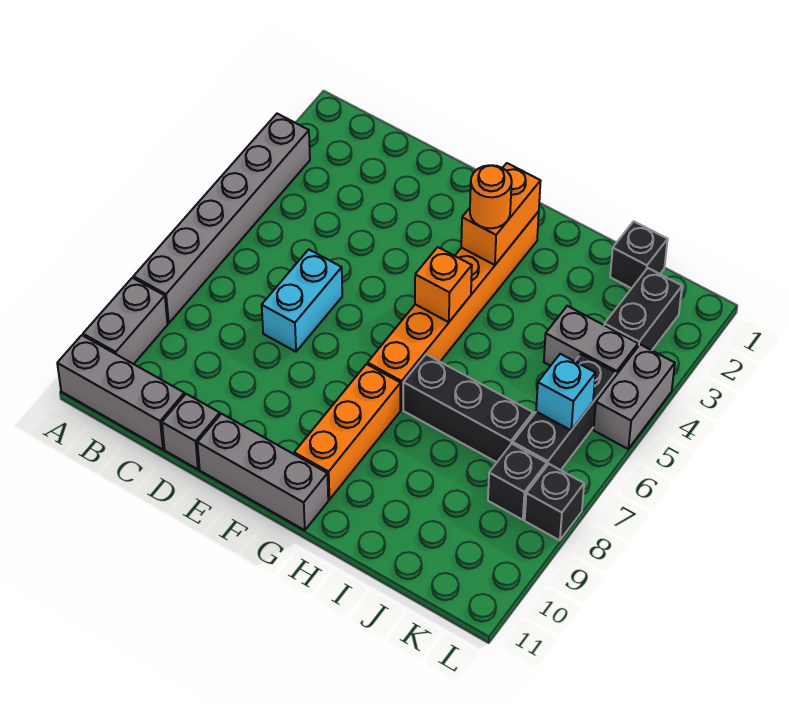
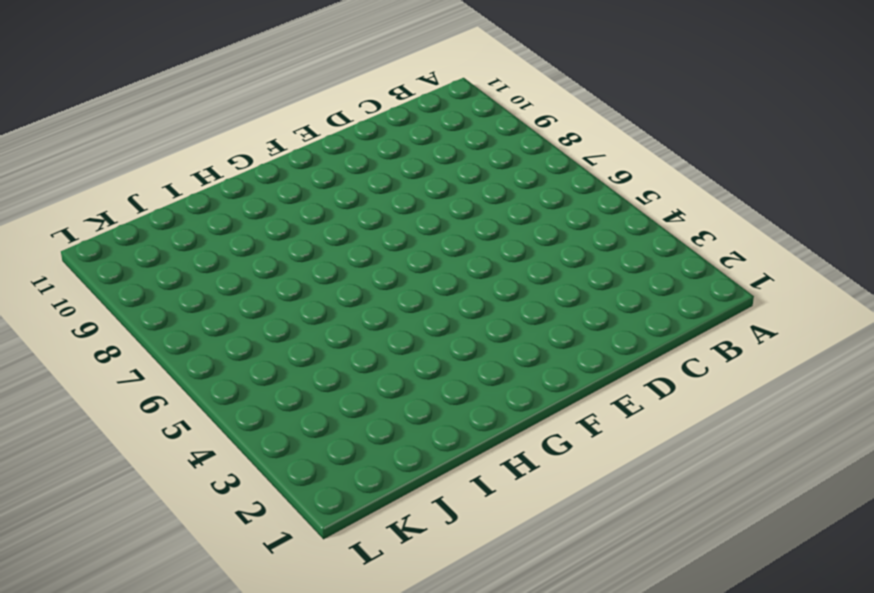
none -> grey brick A3:A8 level 1
none -> grey brick A9:A10 level 1
none -> grey brick A11:C11 level 1

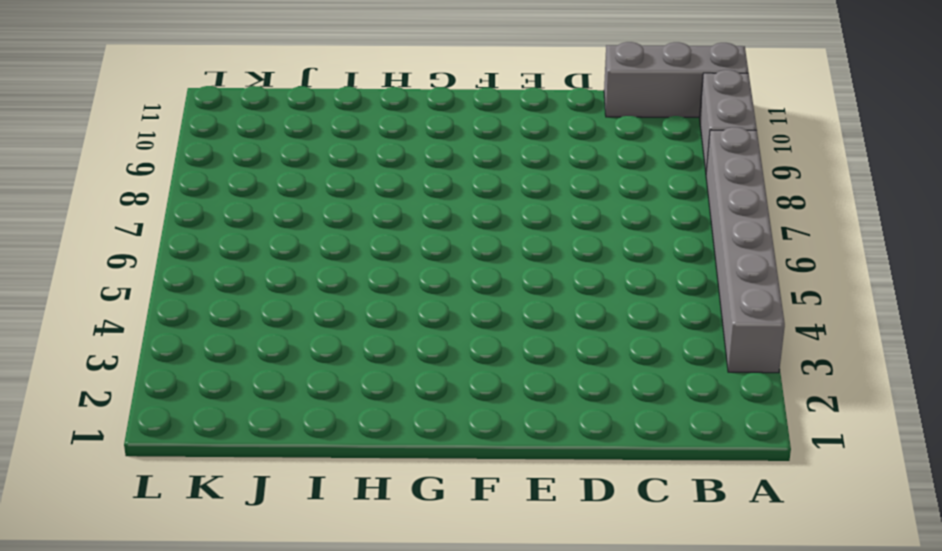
none -> cyan brick D6:D7 level 1
none -> grey brick D11 level 1
none -> grey brick E11:G11 level 1

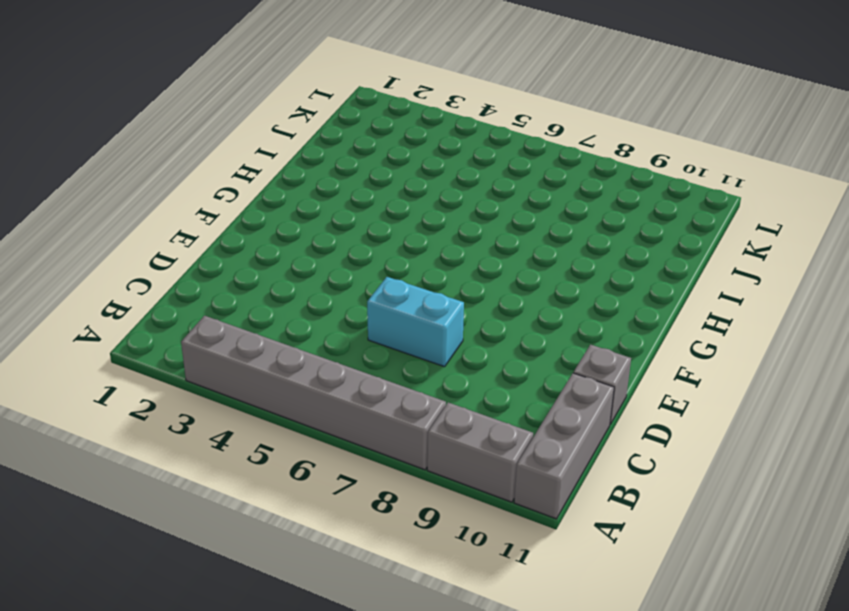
none -> grey brick E11:G11 level 1
none -> orange brick G2:G7 level 1
none -> orange brick G8:G10 level 1

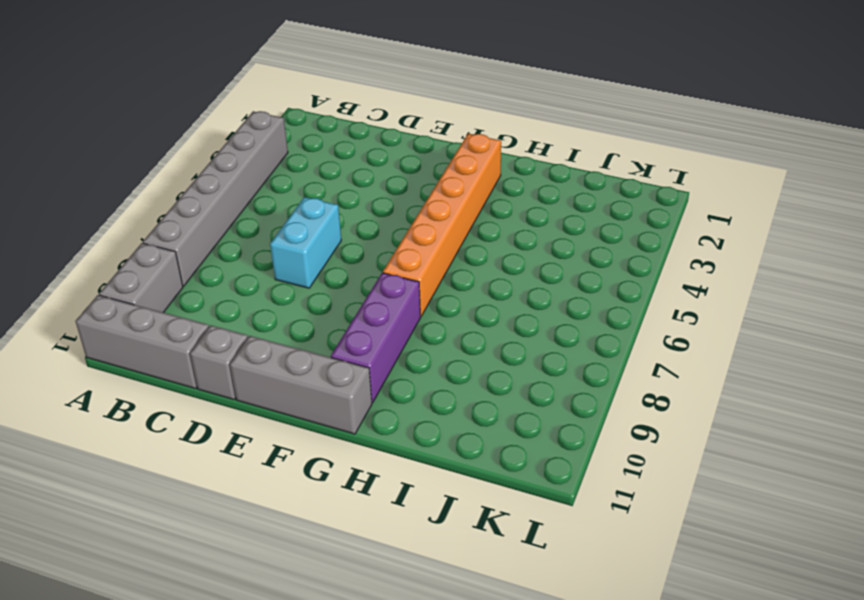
purple brick G8:G10 level 1 -> orange brick G8:G10 level 1
none -> black brick H7:J7 level 1
none -> black brick J1 level 1
none -> grey brick J4:K4 level 1

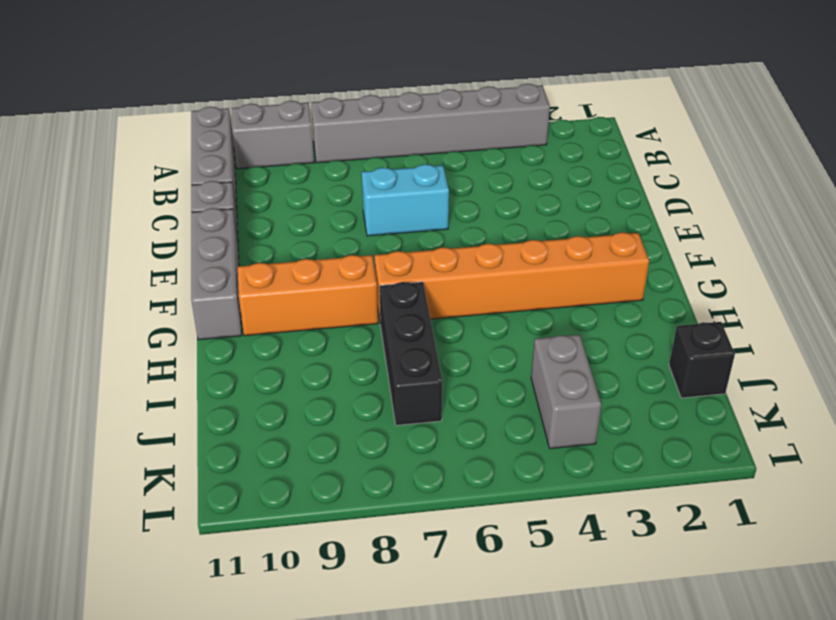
none -> black brick K2:K3 level 1
none -> black brick K5:K7 level 1
none -> black brick K8 level 1

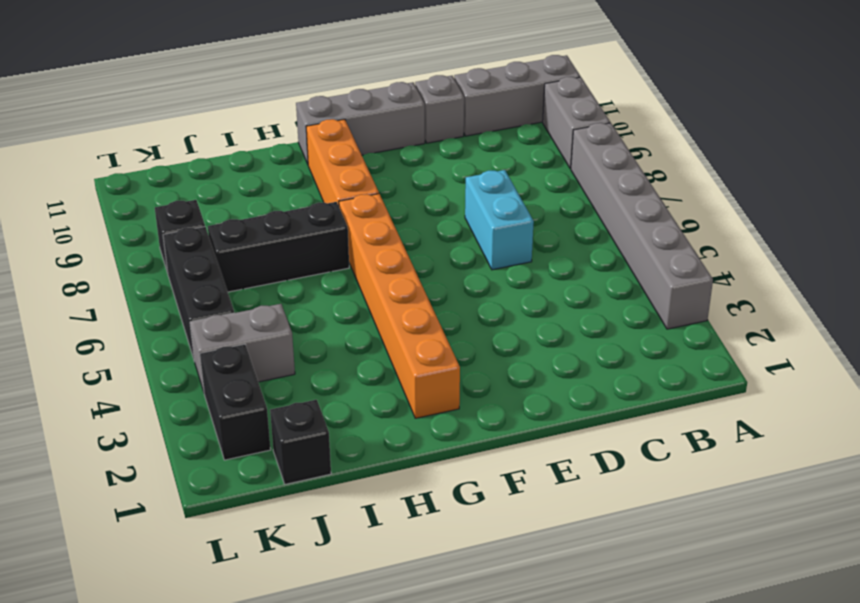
none -> grey brick L4:L5 level 1
none -> black brick L8 level 1
none -> orange brick G2:G3 level 2

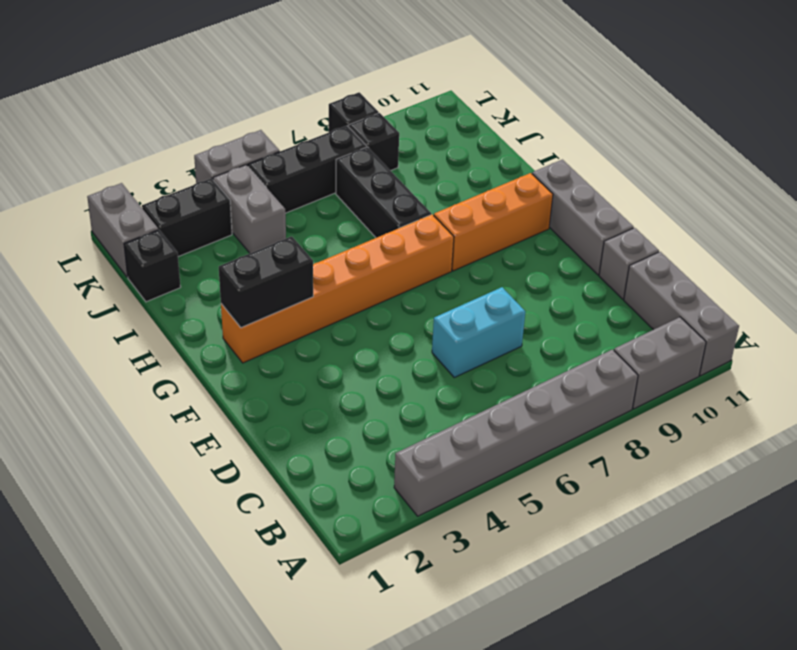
black brick G2:G3 level 2 -> orange brick G2:G3 level 2
grey brick K1:L1 level 1 -> none
none -> orange brick G5 level 2
none -> cyan brick K6 level 2
none -> orange round brick G3 level 3

